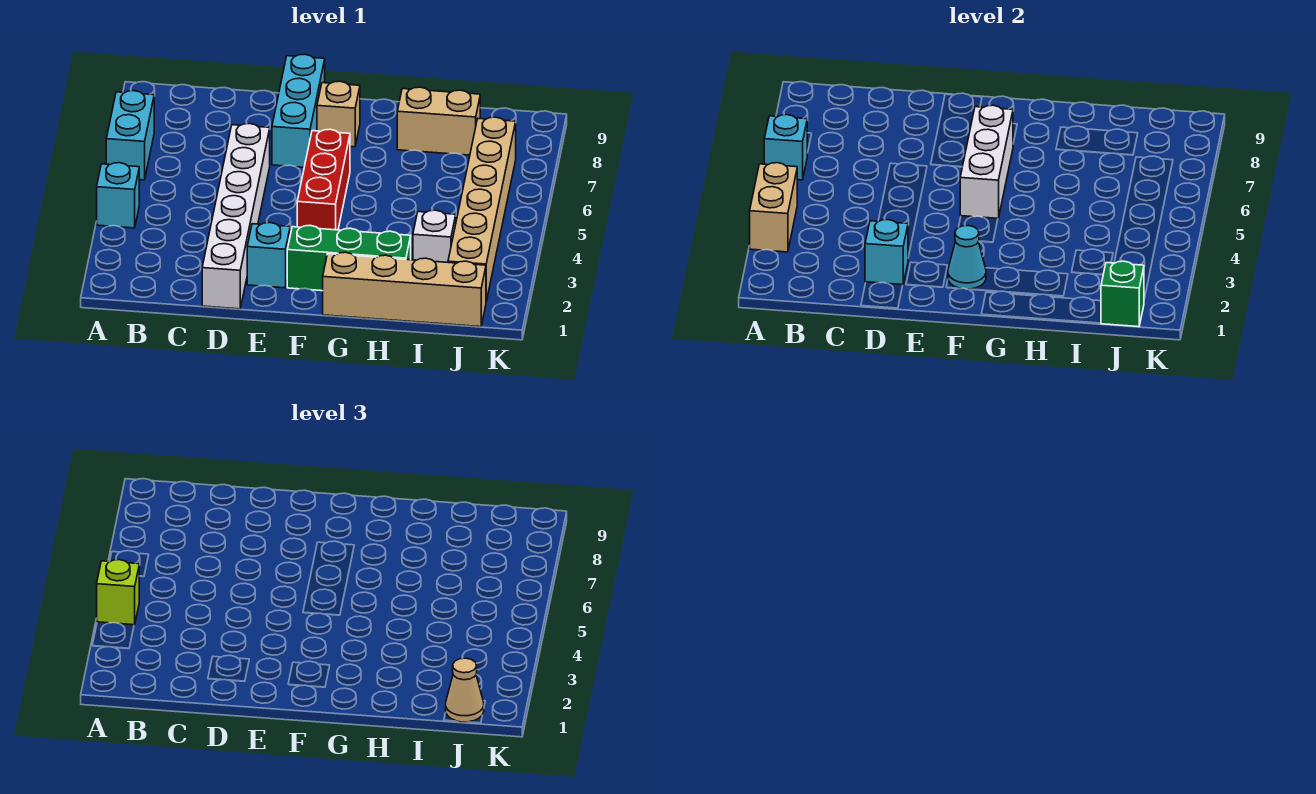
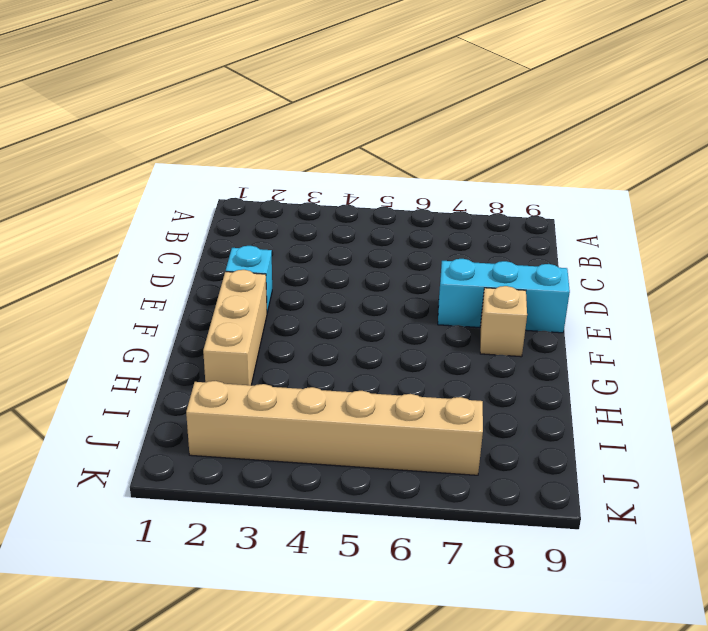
tan brick F2:H2 level 1 -> green brick F2:H2 level 1
none -> cyan brick A4 level 1
none -> cyan brick A6:A7 level 1
none -> white brick D1:D6 level 1

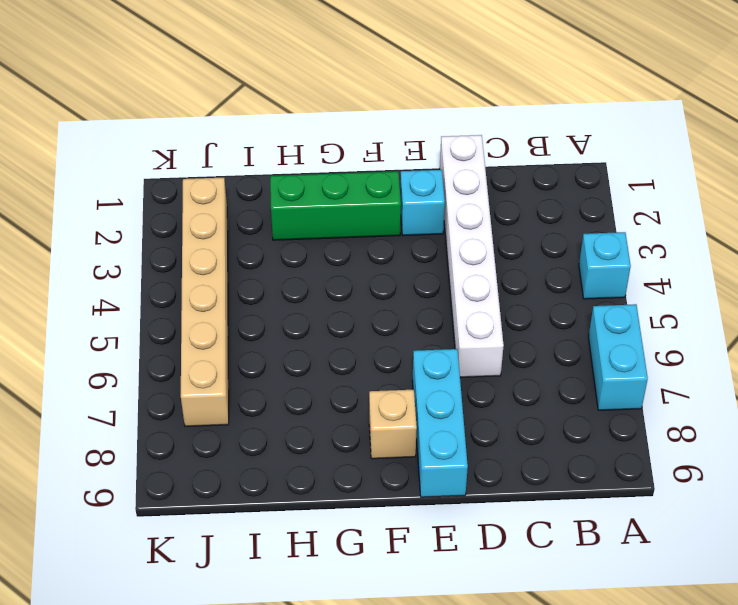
none -> red brick F4:F6 level 1
none -> tan brick G1:J1 level 1
none -> tan brick H8:I8 level 1

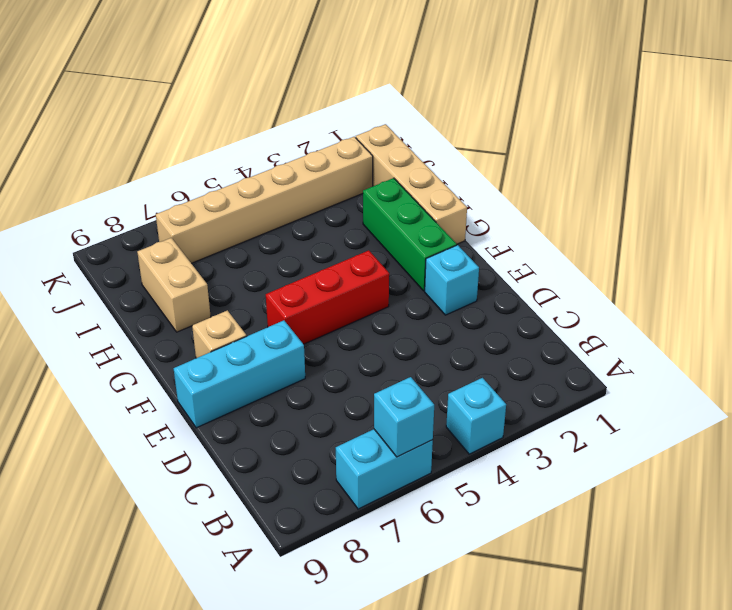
none -> white brick D1:D6 level 1
none -> white brick I3 level 1
none -> tan brick A3:A4 level 2

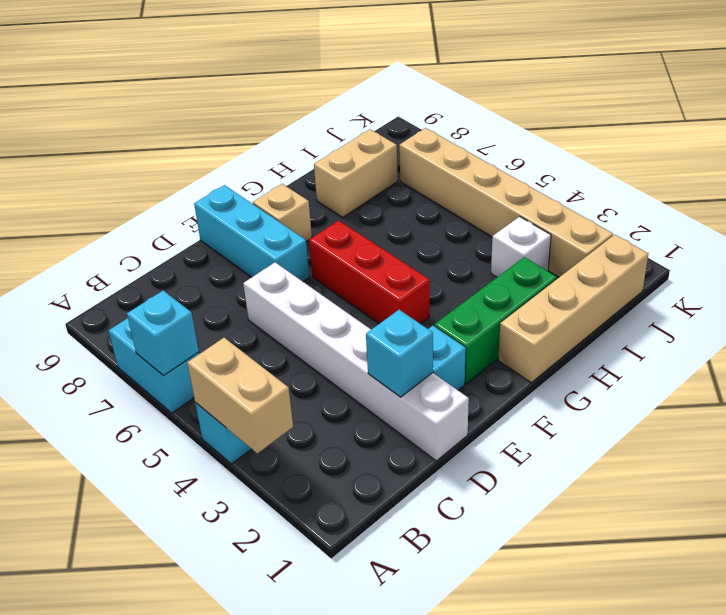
none -> cyan cone F2 level 2
none -> white brick F5:F7 level 2
none -> green brick J1 level 2

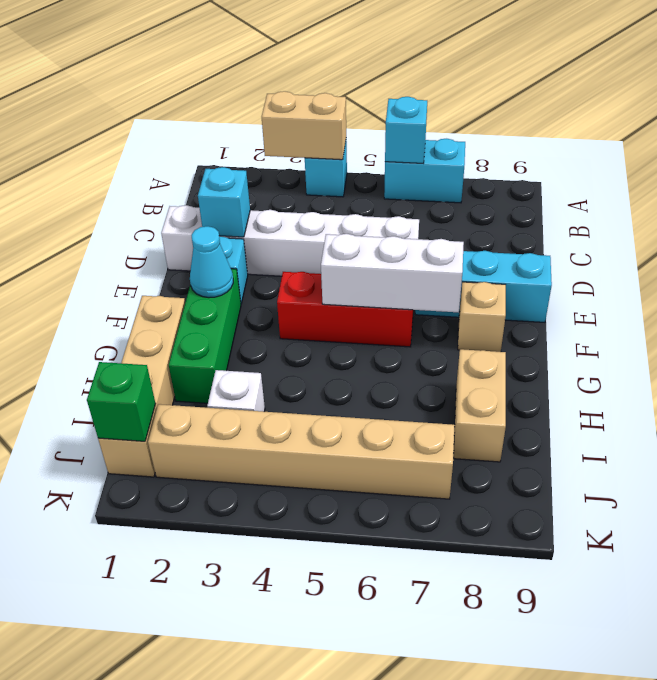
none -> lime brick A4 level 3
none -> tan cone J1 level 3

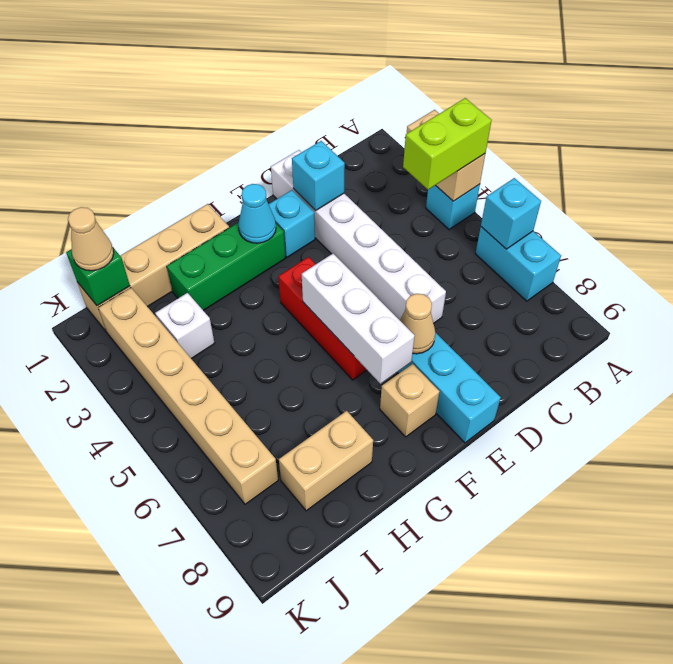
lime brick A4:B4 level 3 -> lime brick A4 level 3
tan cone E7 level 2 -> none

